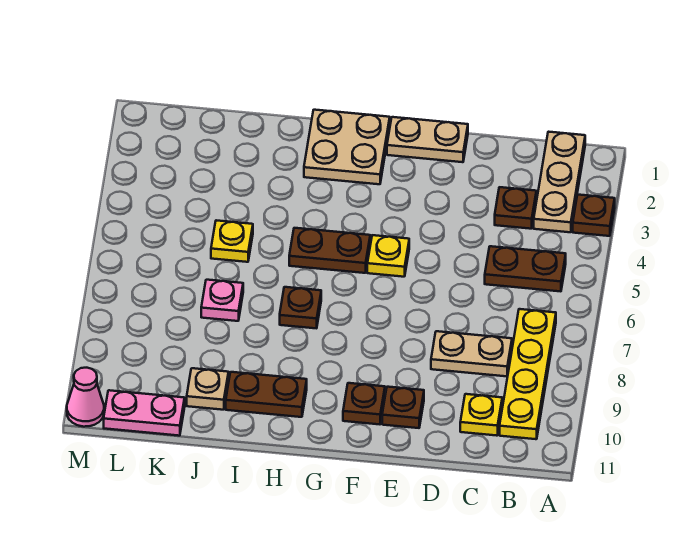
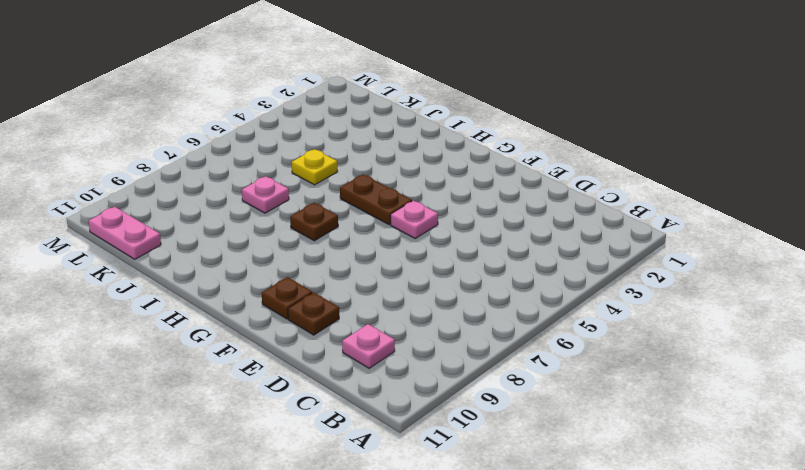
pink plate C10 level 1 -> yellow plate C10 level 1
pink plate F5 level 1 -> yellow plate F5 level 1
none -> brown plate A3 level 1
none -> tan plate B1:B3 level 1
none -> brown plate B5:C5 level 1

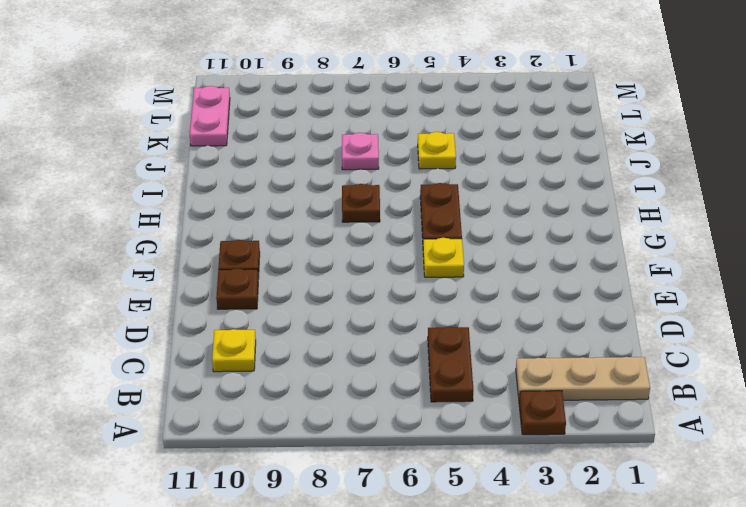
none -> yellow plate B7:B10 level 1
none -> brown plate C3 level 1
none -> tan plate C8:D8 level 1

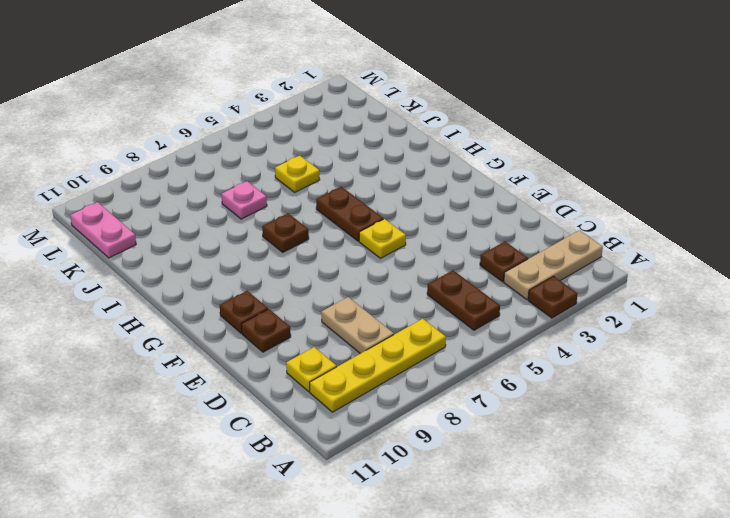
none -> tan plate E1:F1 level 1
none -> tan plate G1:H2 level 1
none -> brown plate H10:I10 level 1

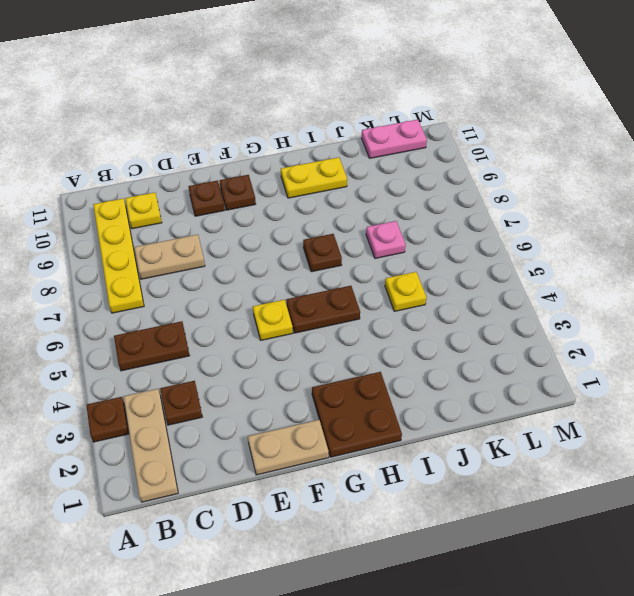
brown plate G1:H2 level 1 -> tan plate G1:H2 level 1
yellow plate H10:I10 level 1 -> brown plate H10:I10 level 1
none -> tan plate J10 level 1
none -> pink cone M11 level 1

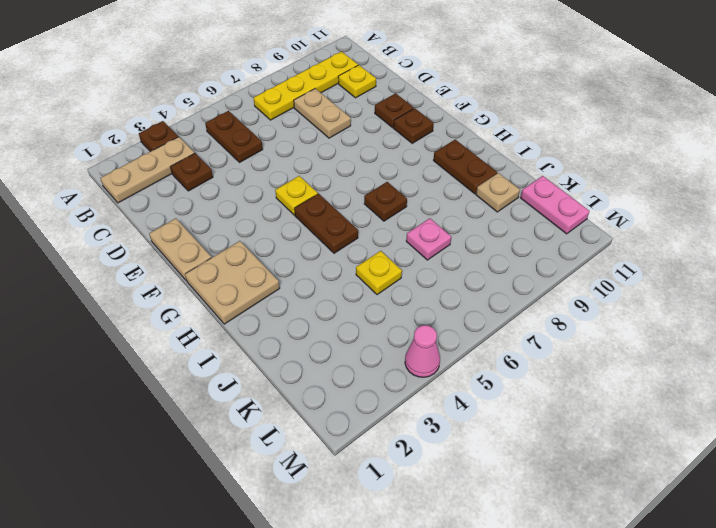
pink cone M4 level 1 -> pink cone M11 level 1

